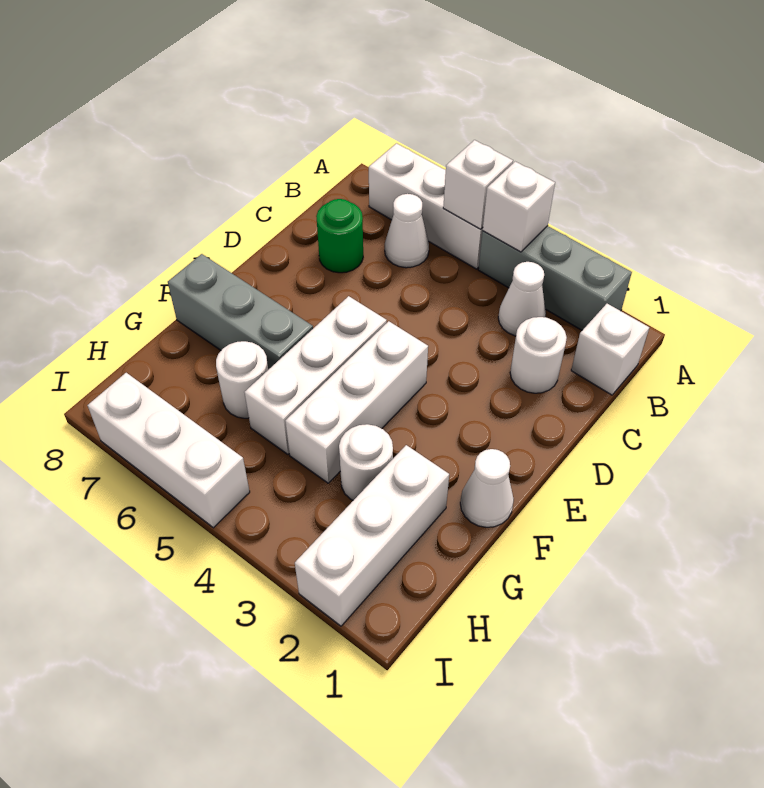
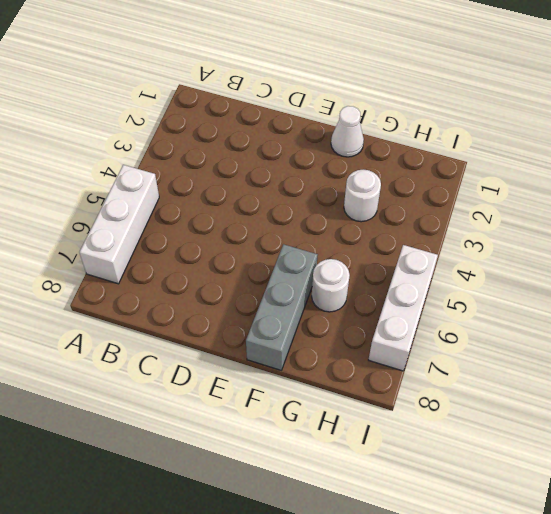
none -> grey brick A2:A4 level 1
none -> white brick B1 level 1
none -> white cone B3 level 1

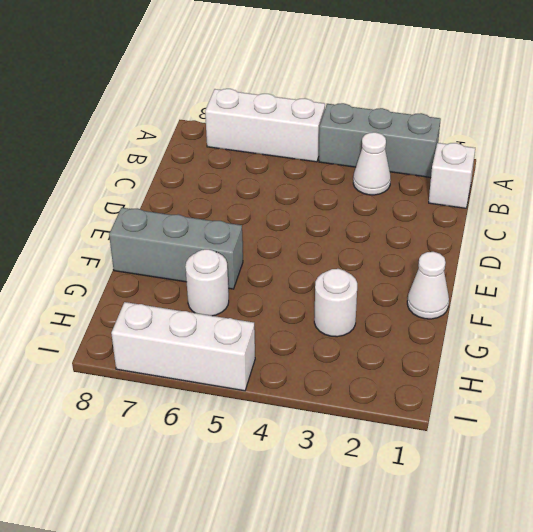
none -> white cone B6 level 1
none -> white round brick C2 level 1
none -> green round brick C7 level 1

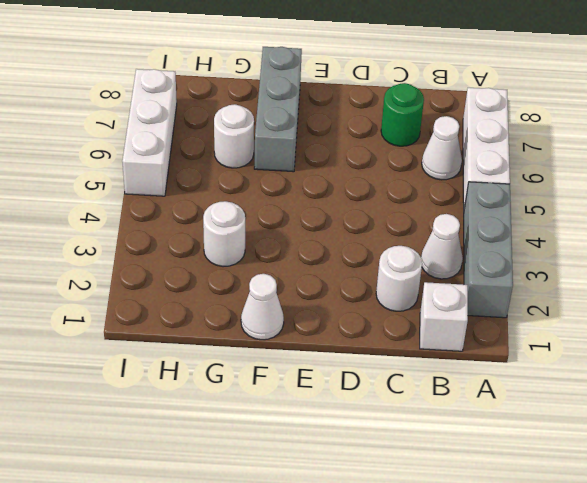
none -> white brick E4:G4 level 1
none -> white brick E5:G5 level 1
none -> white brick G2:I2 level 1

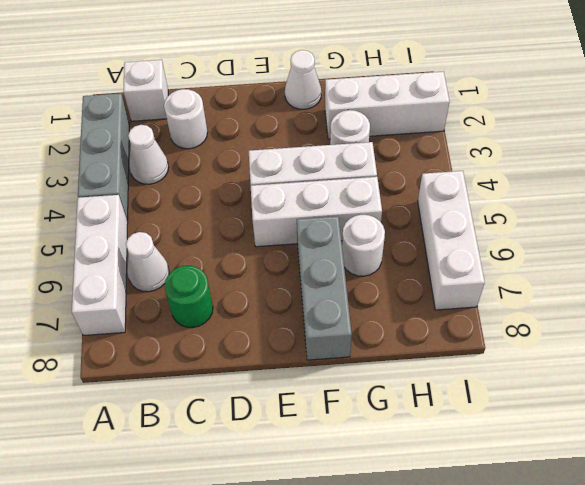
none -> white brick A4 level 2
none -> white brick A5 level 2

